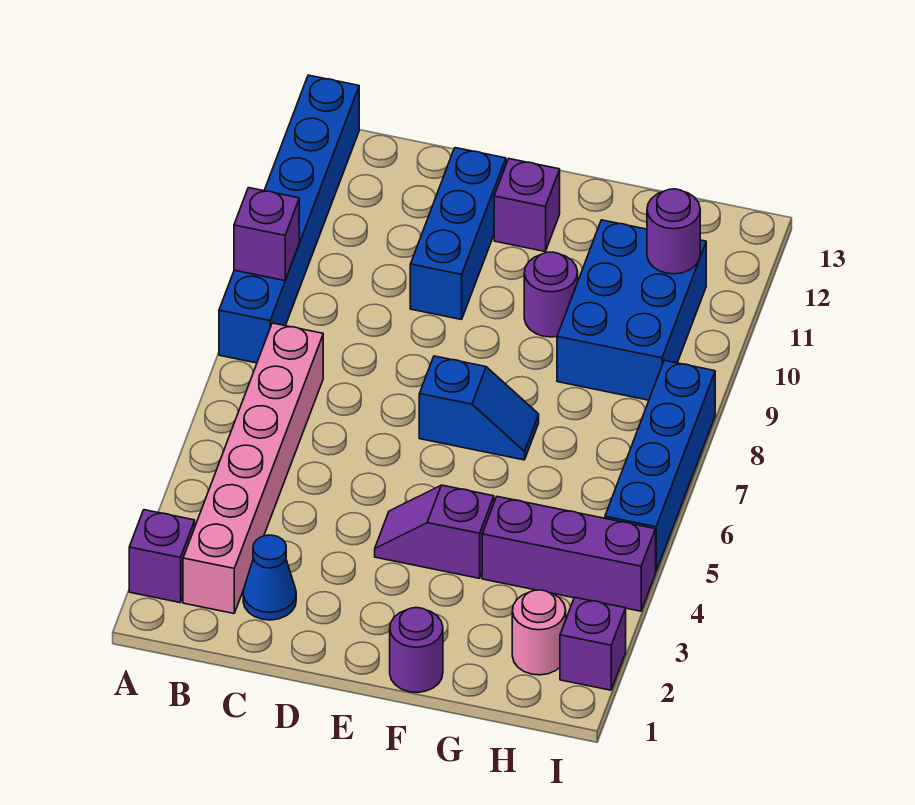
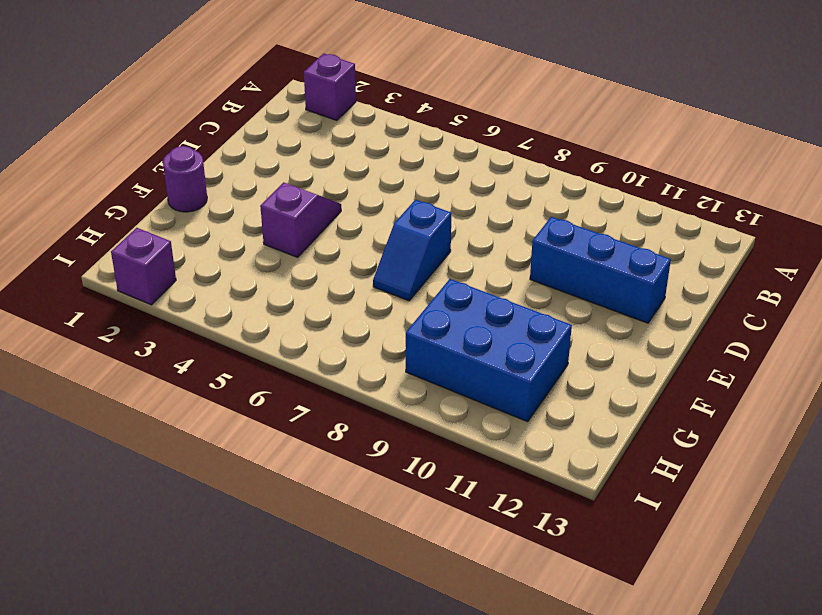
none -> blue brick A8:A13 level 1
none -> pink brick B2:B7 level 1
none -> blue cone C2 level 1

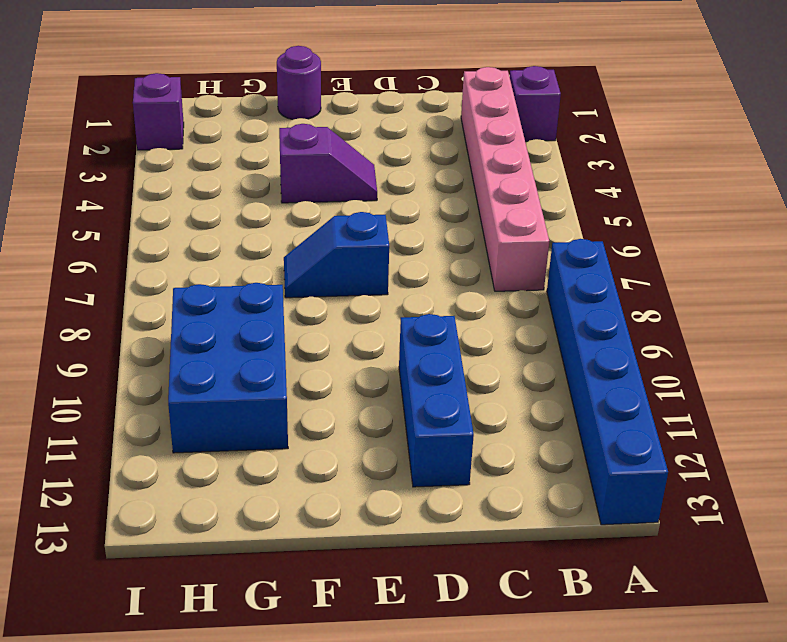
none -> blue cone C2 level 1
none -> purple brick E12 level 1
none -> purple round brick F10 level 1

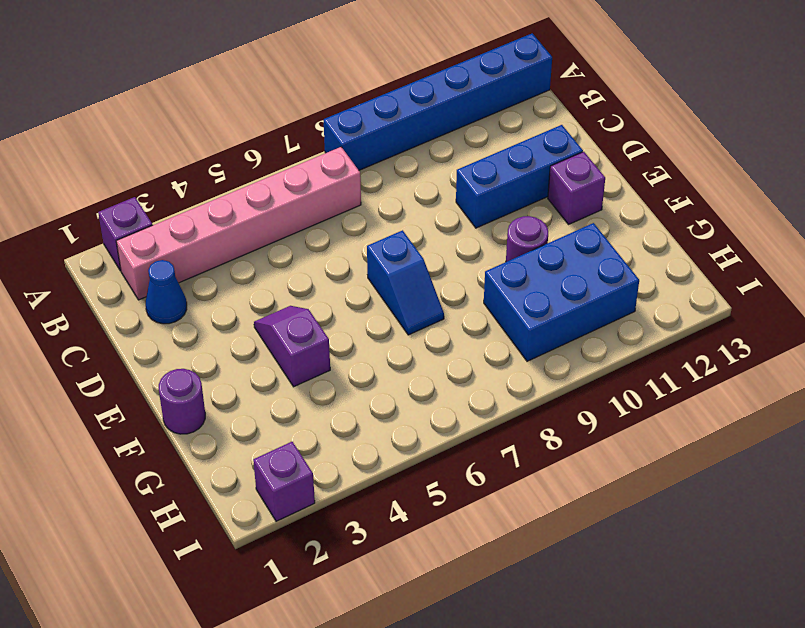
none -> purple brick G4:I4 level 1
none -> pink round brick H2 level 1
none -> blue brick I5:I8 level 1

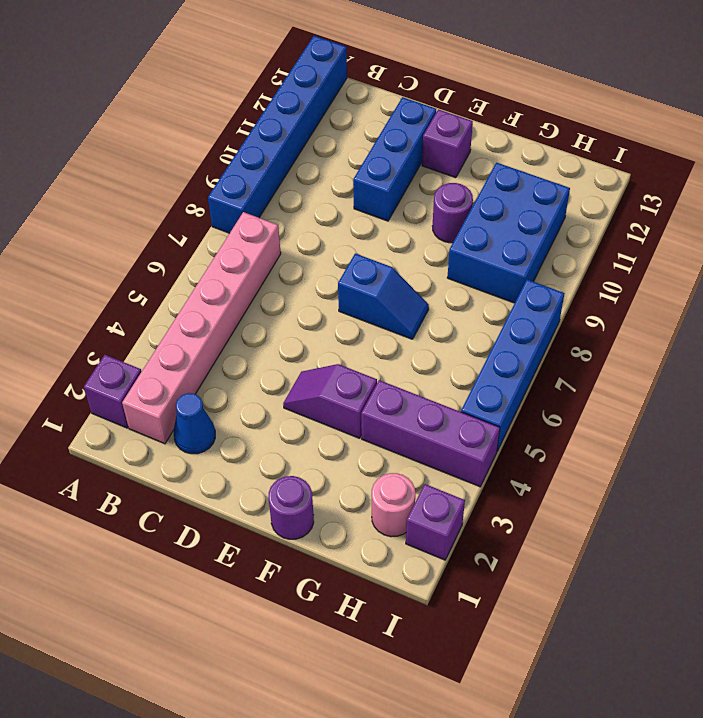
none -> purple brick A9 level 2
none -> purple round brick H11 level 2

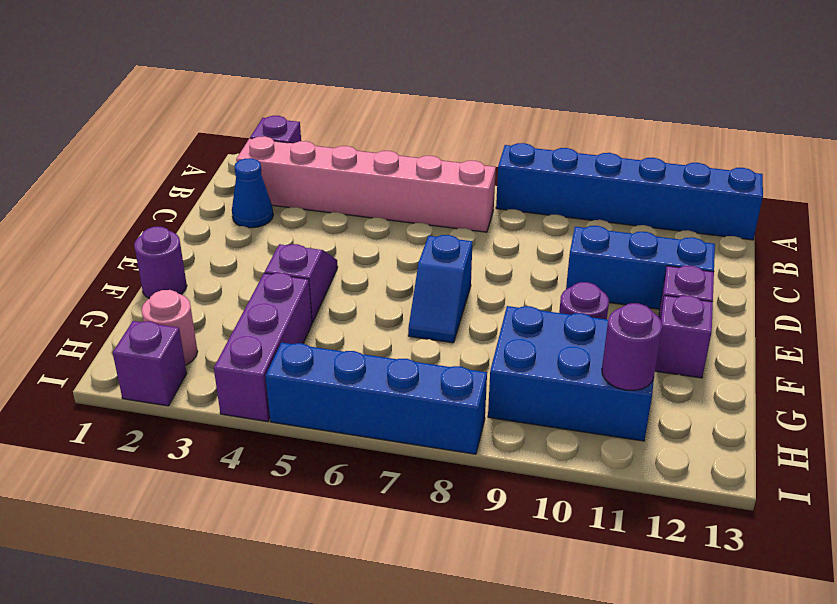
purple brick F12 level 1 -> purple brick A9 level 2

